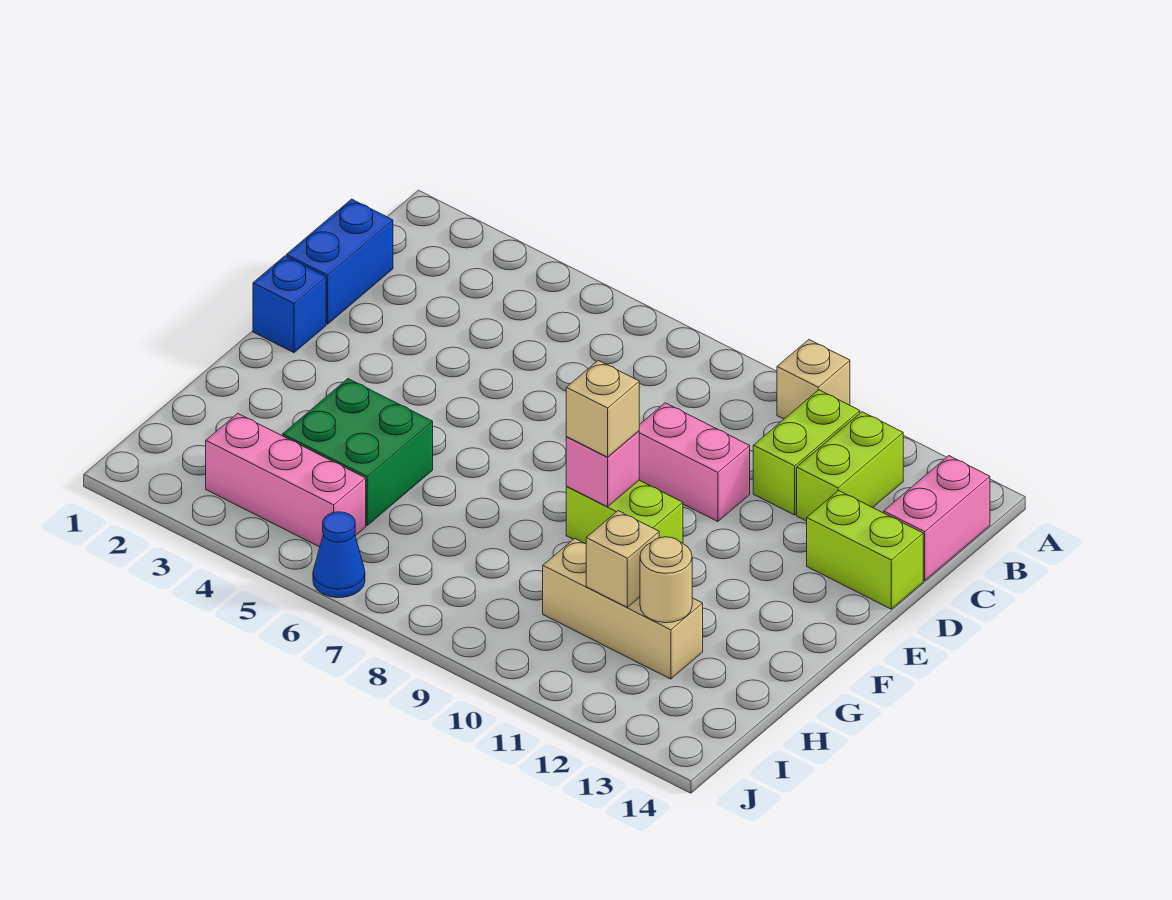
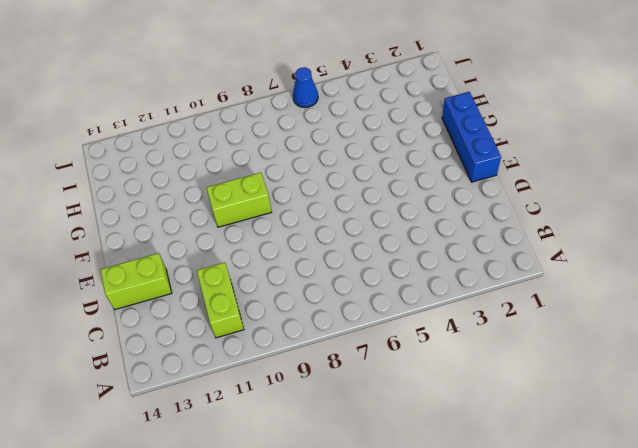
blue brick E1:G1 level 1 -> blue brick E1 level 1
none -> tan brick A10 level 1
none -> lime brick B12:C12 level 1
none -> pink brick B14:C14 level 1

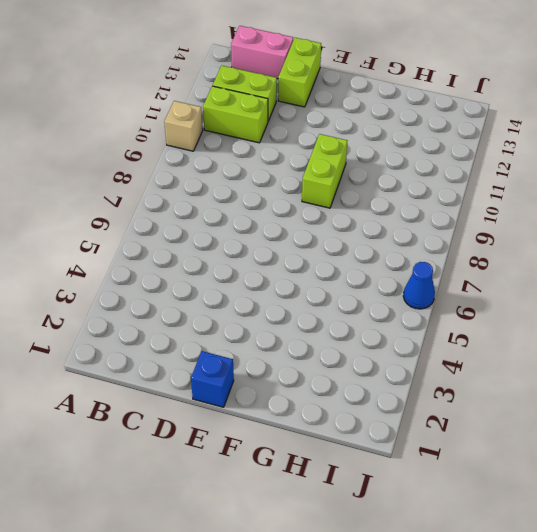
none -> blue brick C1:D1 level 1
none -> pink brick D9:D10 level 1
none -> green brick G4:H5 level 1

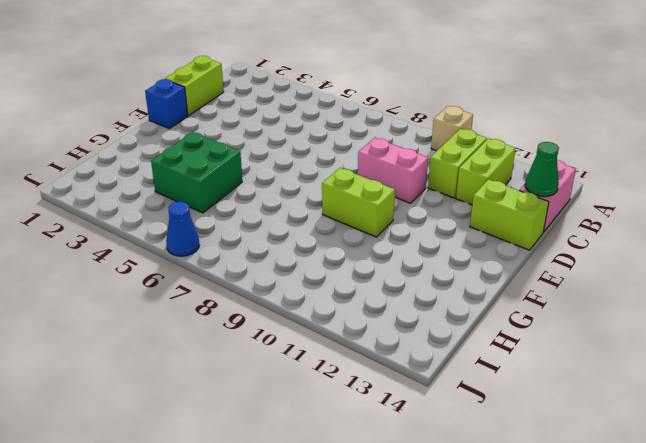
lime brick C1:D1 level 1 -> blue brick C1:D1 level 1
green cone C14 level 2 -> none
none -> tan brick H10:H12 level 1
none -> pink brick I3:I5 level 1
none -> pink brick F9 level 2

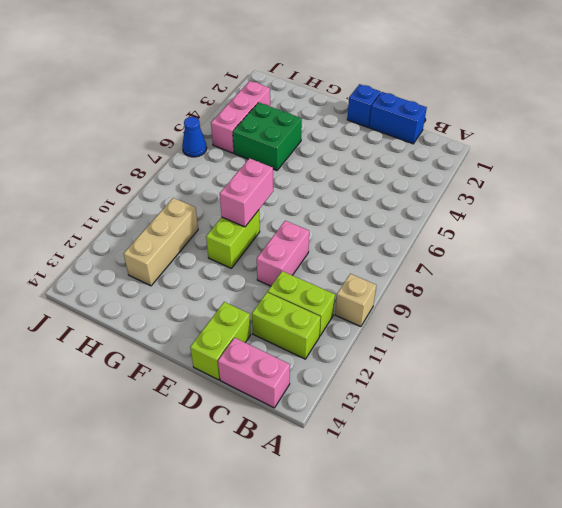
pink brick F8:F9 level 2 -> pink brick F9 level 2
none -> tan brick H11 level 2
none -> tan round brick H12 level 2
none -> tan brick F9 level 3

